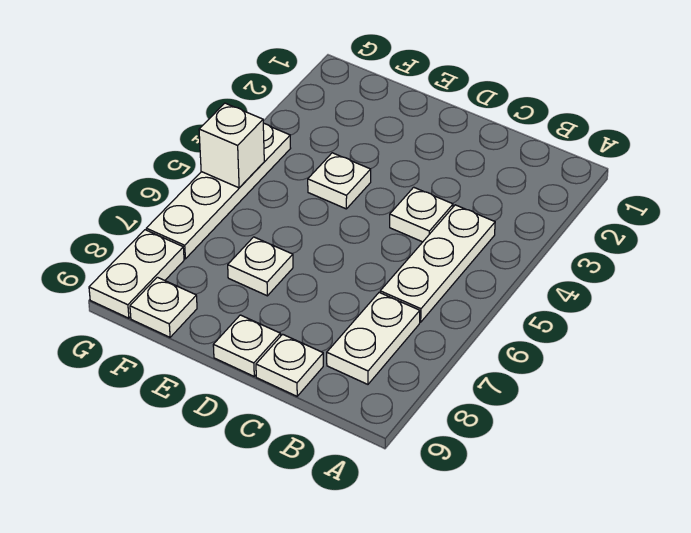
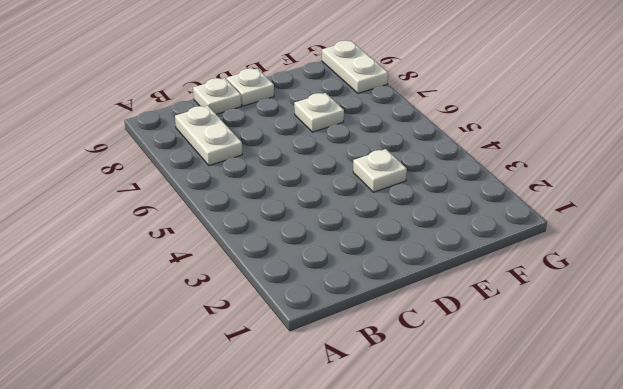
none -> white plate B4:B6 level 1
none -> white plate C4 level 1

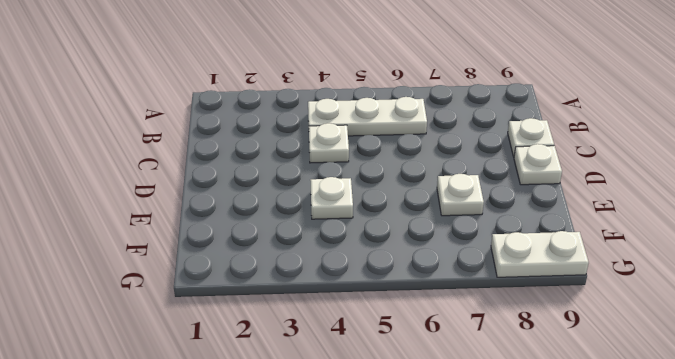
none -> white plate B7:B8 level 1
none -> white plate F9 level 1

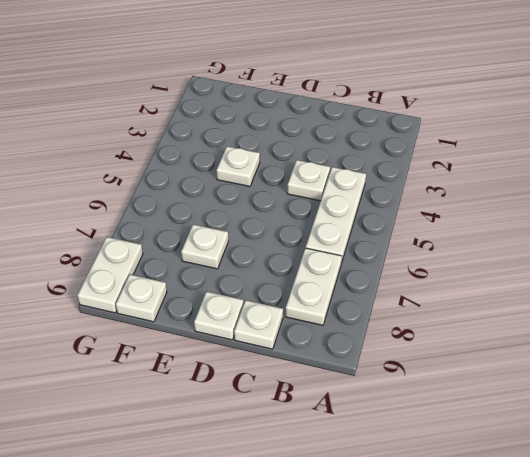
none -> white plate G4:G7 level 1
none -> white brick G5 level 2

